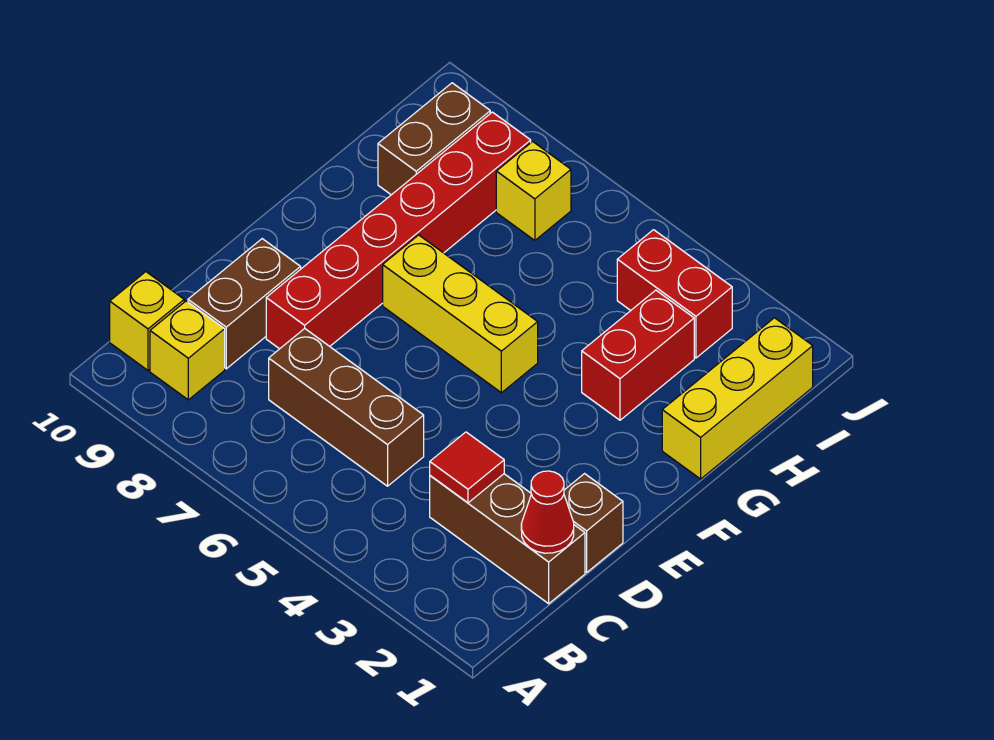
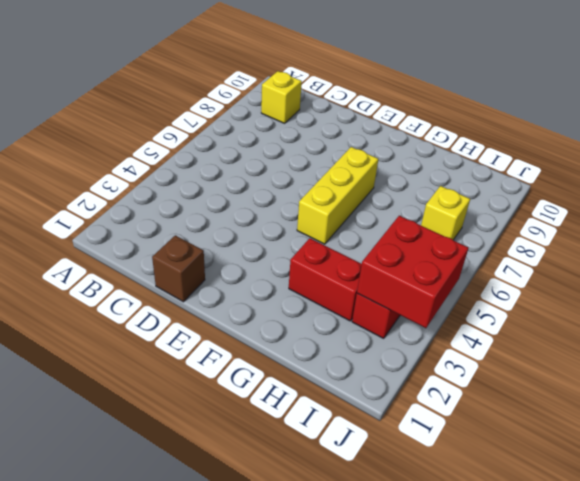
red brick I3:J4 level 2 -> none
none -> yellow brick B10 level 1
none -> brown brick C1:C3 level 1
none -> brown brick C5:C7 level 1

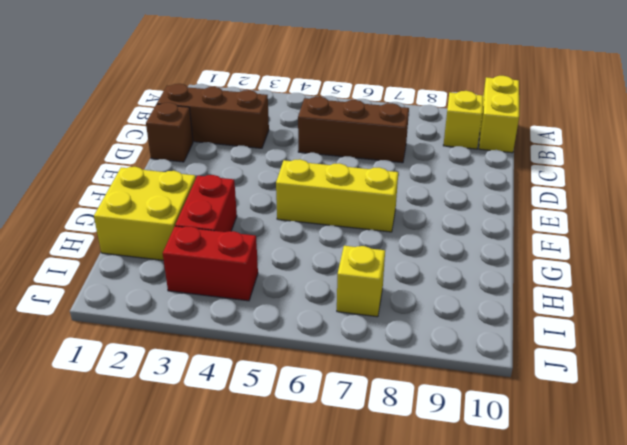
yellow brick A10:B10 level 1 -> yellow brick B10 level 1
yellow brick G1:H2 level 1 -> yellow brick G1:I1 level 1
none -> brown brick C9:D9 level 1
none -> red brick D8:I8 level 1
none -> brown brick H9:I9 level 1

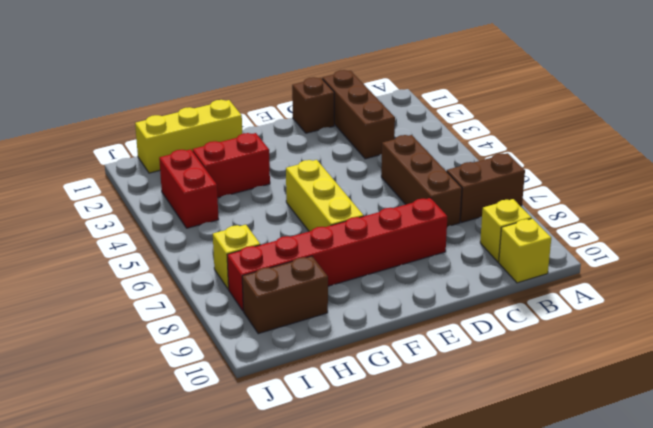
brown brick A7:B7 level 1 -> brown brick C9:D9 level 1
none -> red cone C1 level 2
none -> red tile C3 level 2

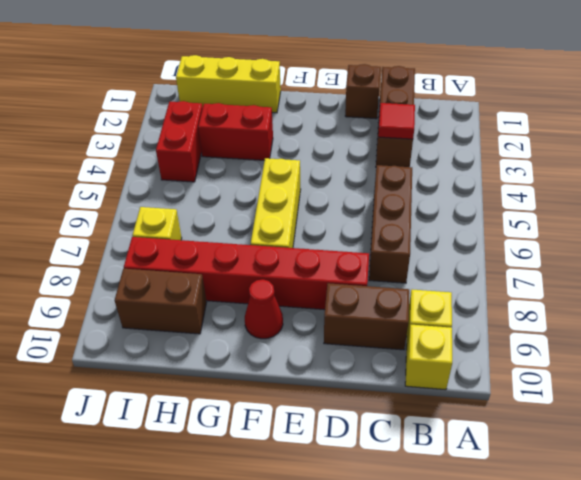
red cone F9 level 1 -> red cone C1 level 2

